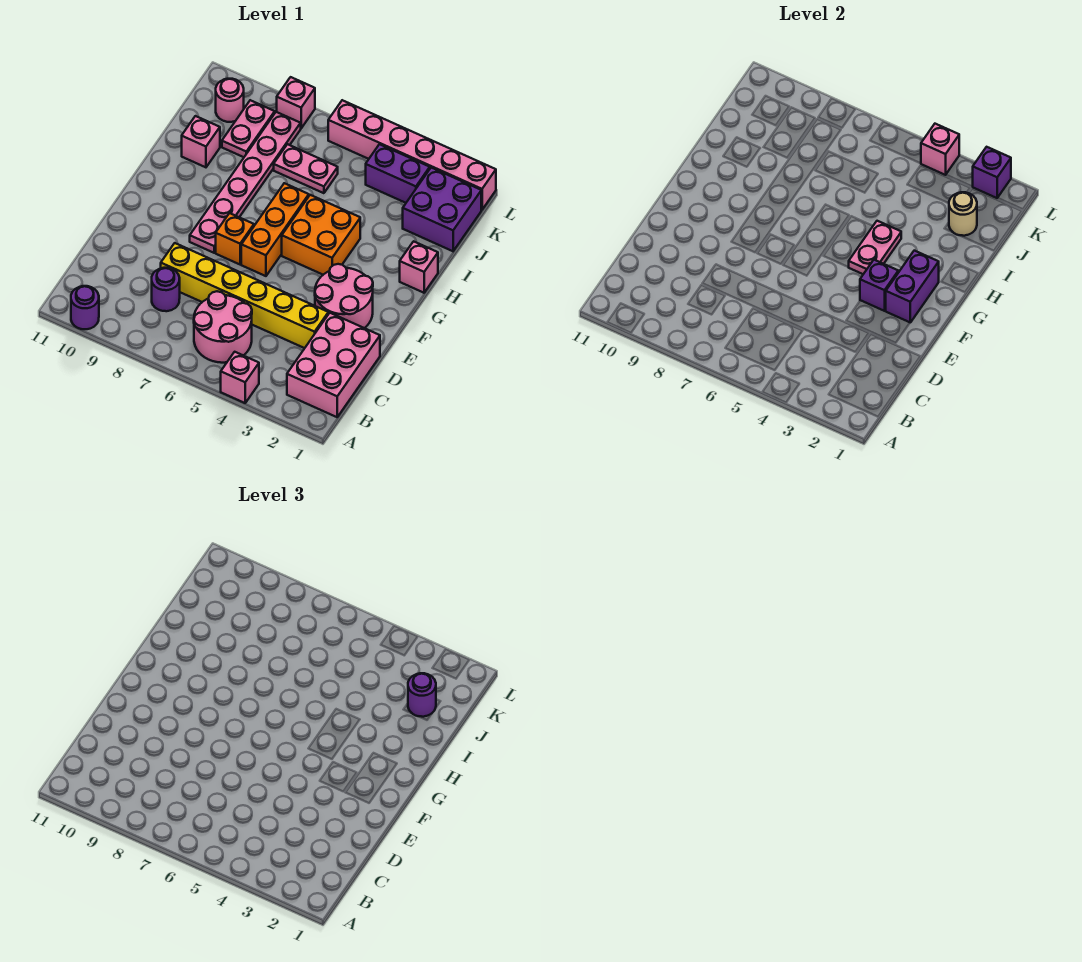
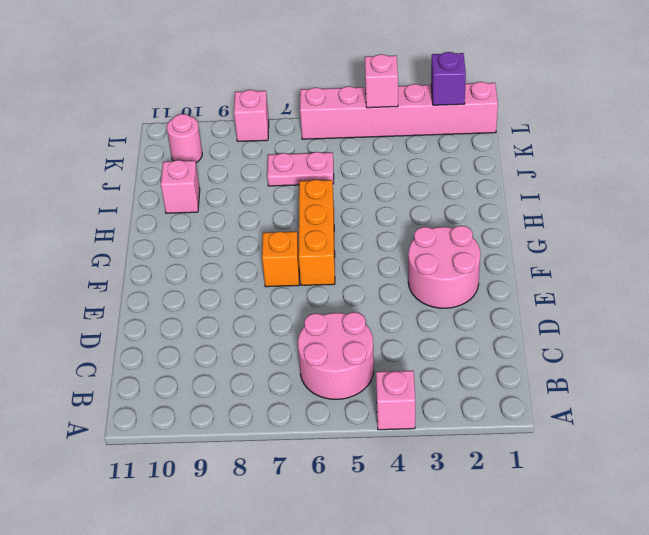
none -> purple round brick A10 level 1
none -> pink brick B1:D2 level 1
none -> purple round brick C8 level 1

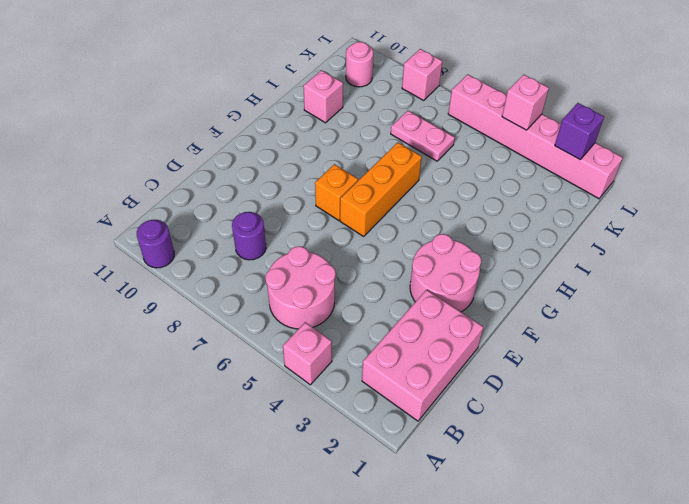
none -> yellow brick D3:D8 level 1
none -> pink plate F8:K8 level 1
none -> orange brick G4:H5 level 1

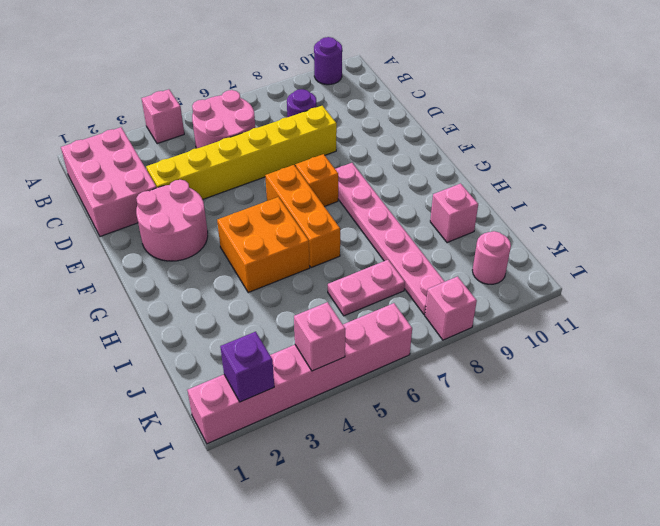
none -> pink brick H1 level 1
none -> purple brick J1:K2 level 1
none -> pink plate J9:K9 level 1

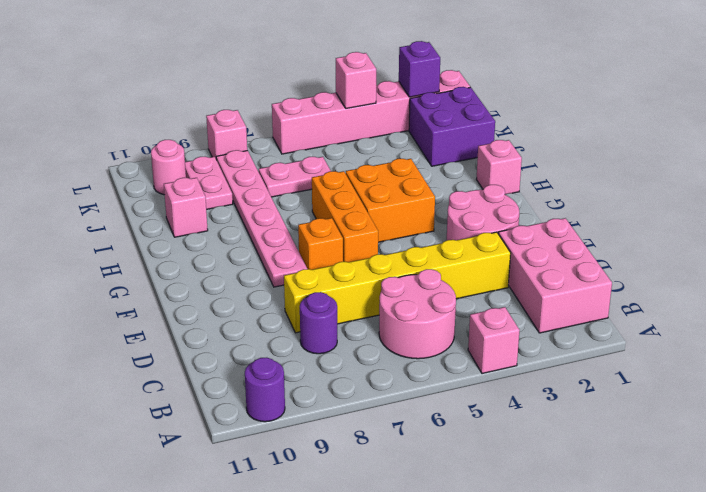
none -> purple brick K3:K4 level 1
none -> purple brick F2:G2 level 2
none -> purple brick F3 level 2

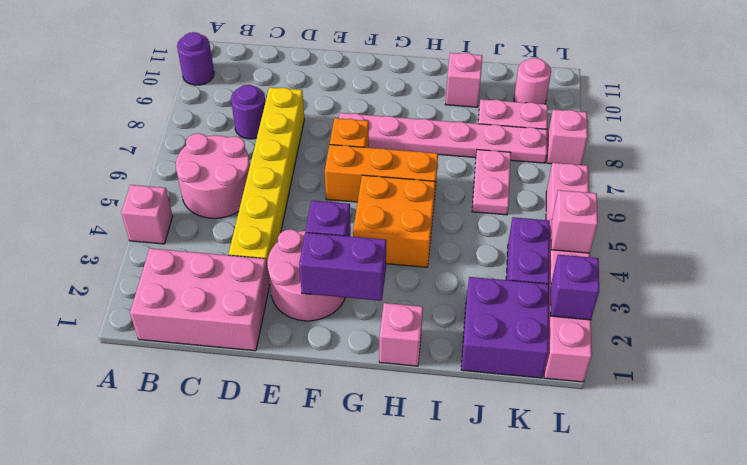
none -> pink plate G4:H4 level 2
none -> tan round brick J2 level 2
none -> purple round brick J2 level 3

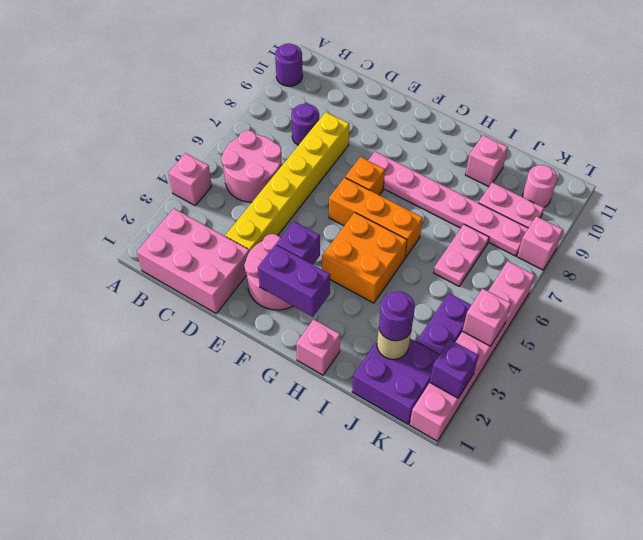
none -> pink plate G4:H4 level 2

